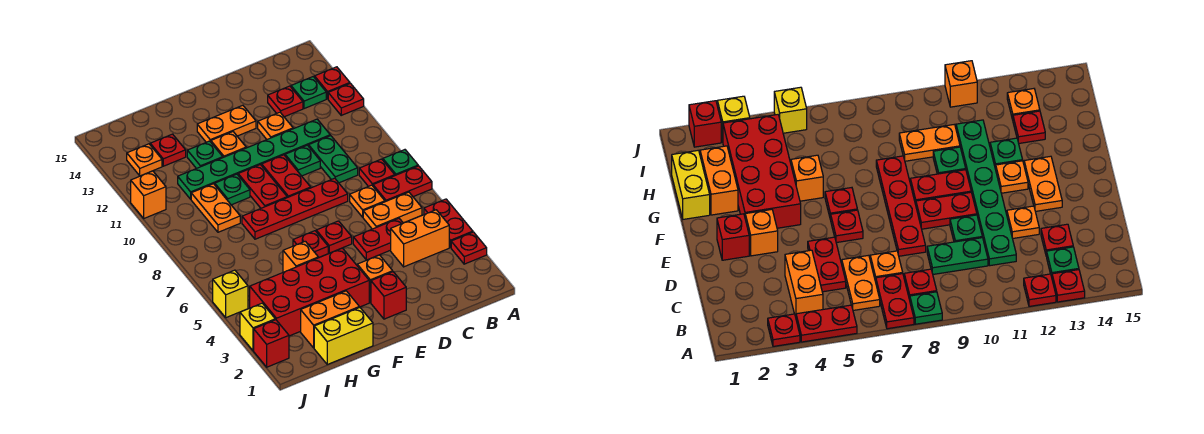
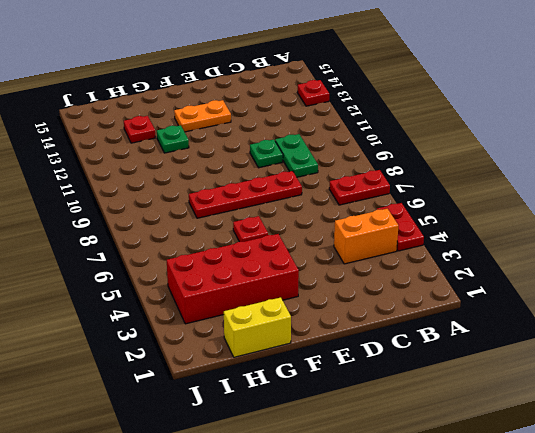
none -> red plate A3 level 1
none -> green plate A8 level 1
none -> red plate A12 level 1
none -> orange plate B6:C6 level 1

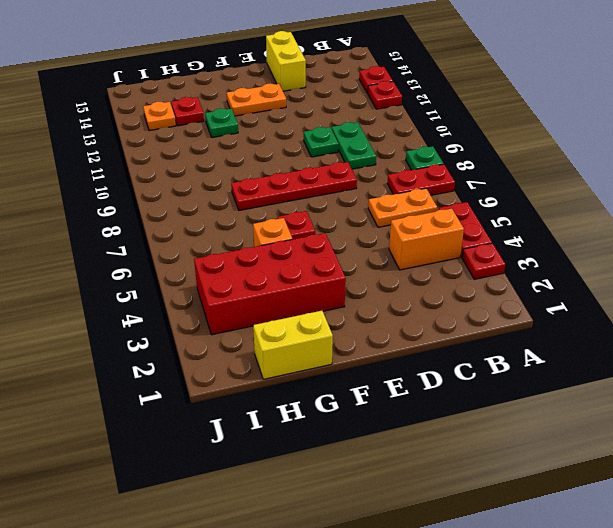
yellow brick D14:D15 level 1 -> none
none -> red plate B8 level 1
none -> green plate B13 level 1
none -> red plate C5:D5 level 1
none -> orange plate C7 level 1

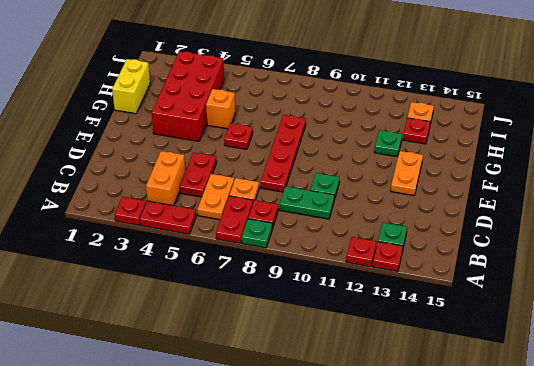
none -> green plate C11:H11 level 1
none -> red plate C13 level 1
none -> orange plate D12 level 1
none -> red brick E2 level 1

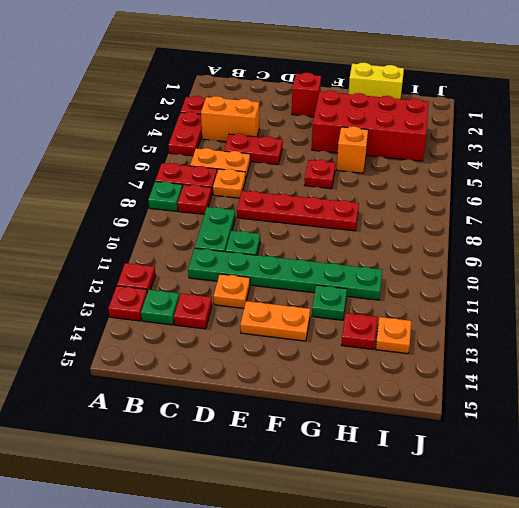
none -> orange brick E3 level 1
none -> red plate E6 level 1
none -> red plate E9:E10 level 1
none -> red plate F9:F10 level 1

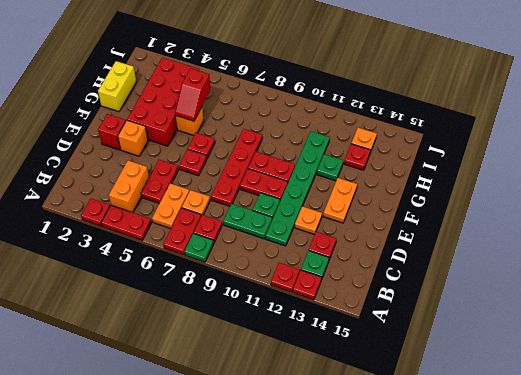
red slope G5:H5 level 2 top H -> none
none -> orange plate F12 level 1
none -> orange brick G2:H2 level 1
none -> green plate G10 level 1
none -> orange plate H9:H10 level 1

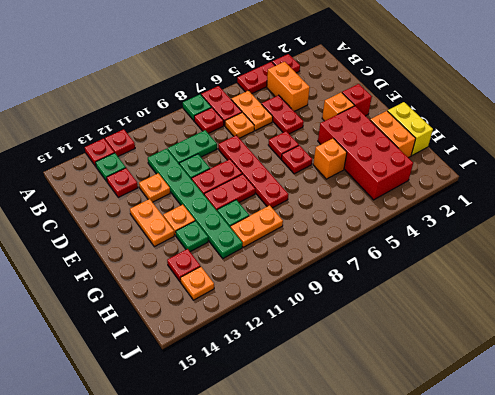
none -> red brick J2 level 1
none -> yellow brick J3 level 1
none -> yellow brick J5 level 1
none -> orange brick J11 level 1

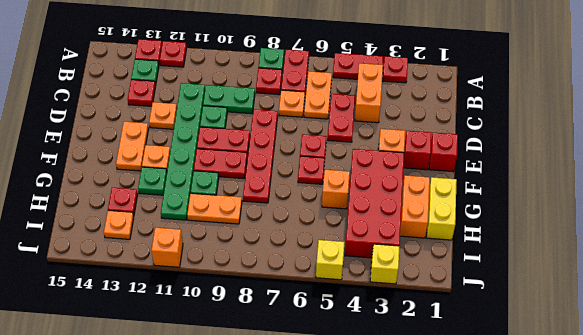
red brick E1 level 1 -> red brick J2 level 1

